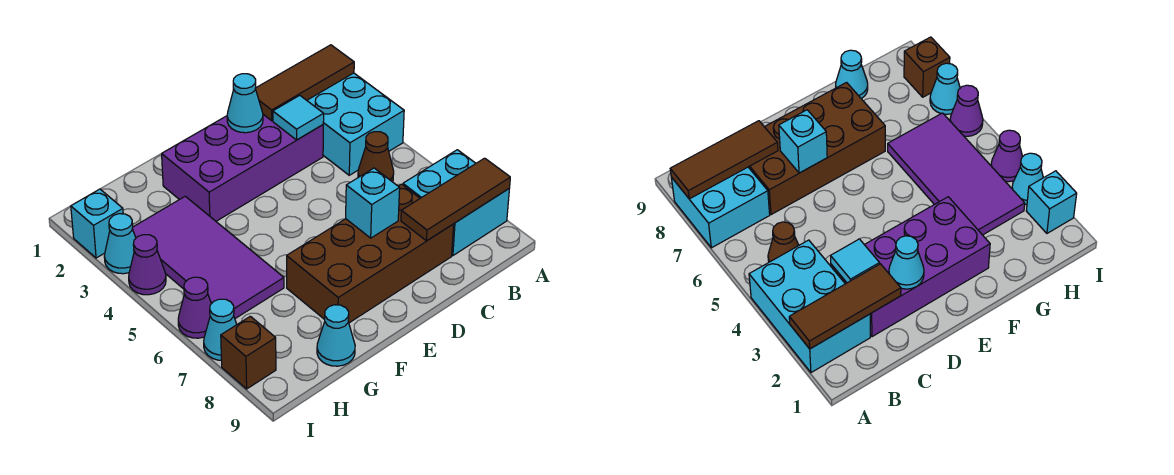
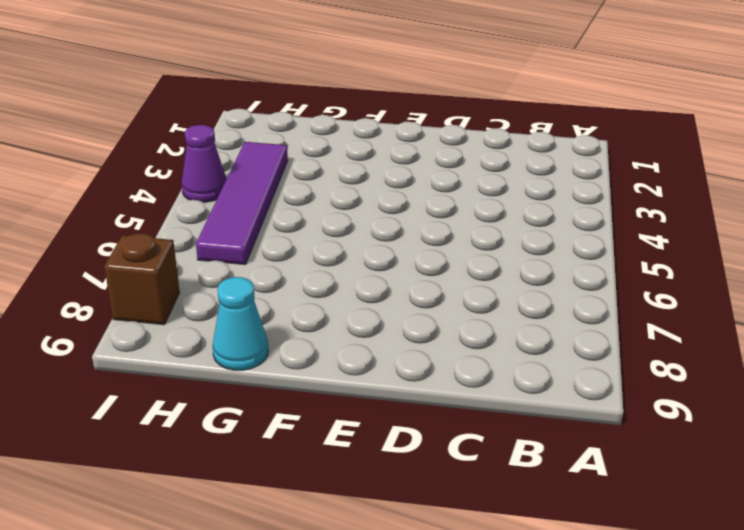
purple tile H3:H6 level 1 -> purple tile G3:H6 level 1
none -> cyan brick A2:B4 level 1
none -> cyan brick A7:B8 level 1
none -> brown cone B5 level 1

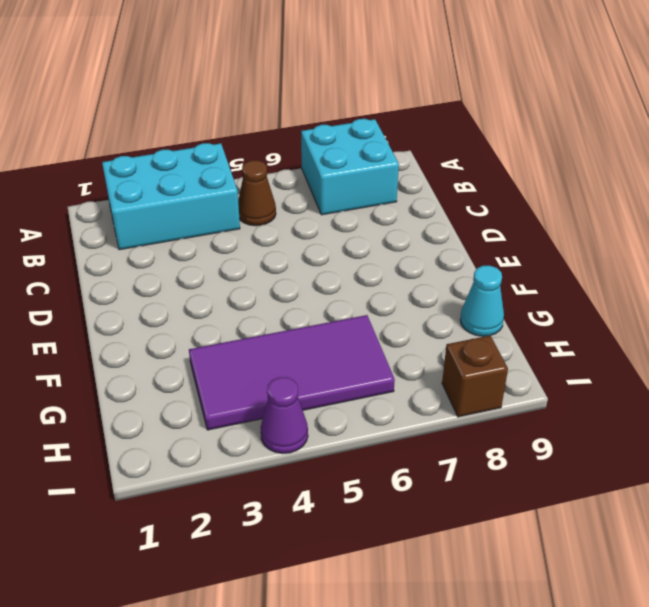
none -> purple brick C2:F3 level 1
none -> brown brick C7:F8 level 1
none -> cyan brick I2 level 1

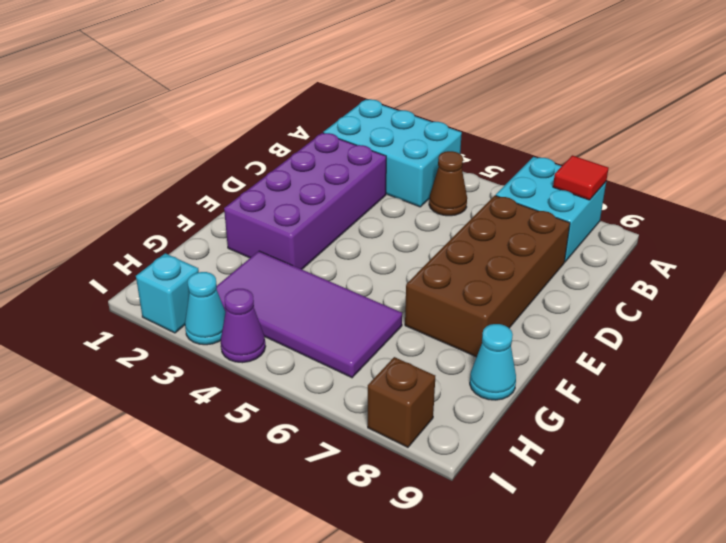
red tile A8 level 2 -> brown tile A8:C8 level 2
none -> purple cone I6 level 1
none -> cyan cone I7 level 1
none -> brown tile A2:C2 level 2

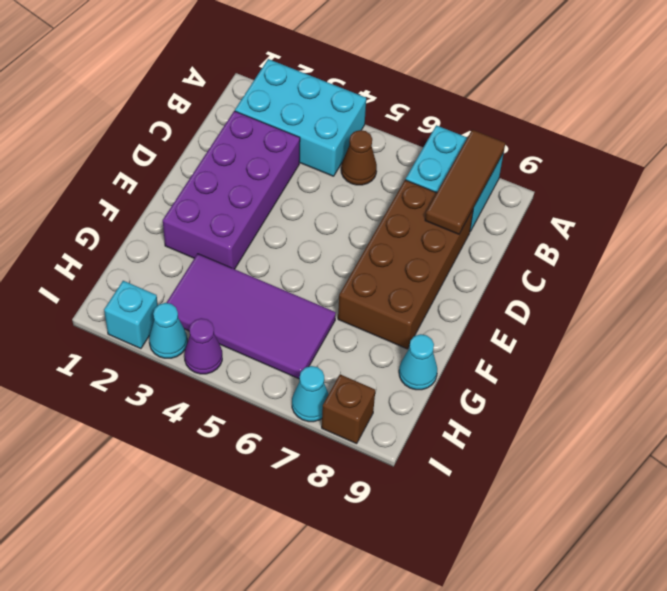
none -> purple cone I6 level 1
none -> brown tile A2:C2 level 2
none -> cyan tile C3 level 2

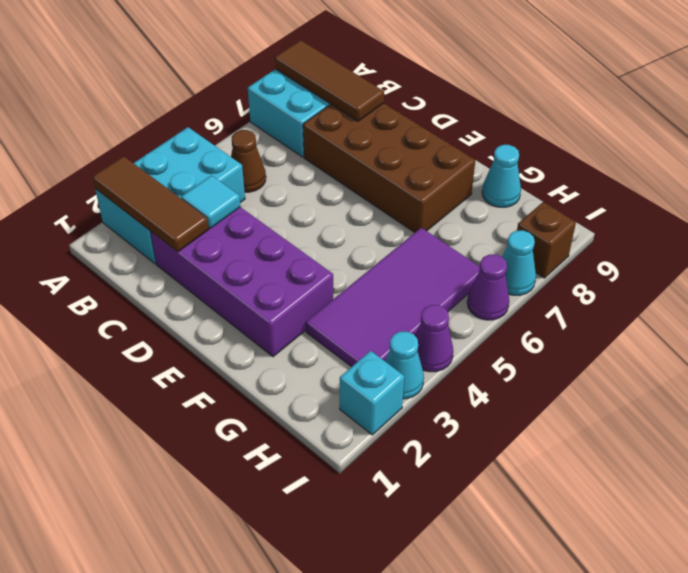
none -> cyan cone D2 level 2
none -> cyan brick D7 level 2

